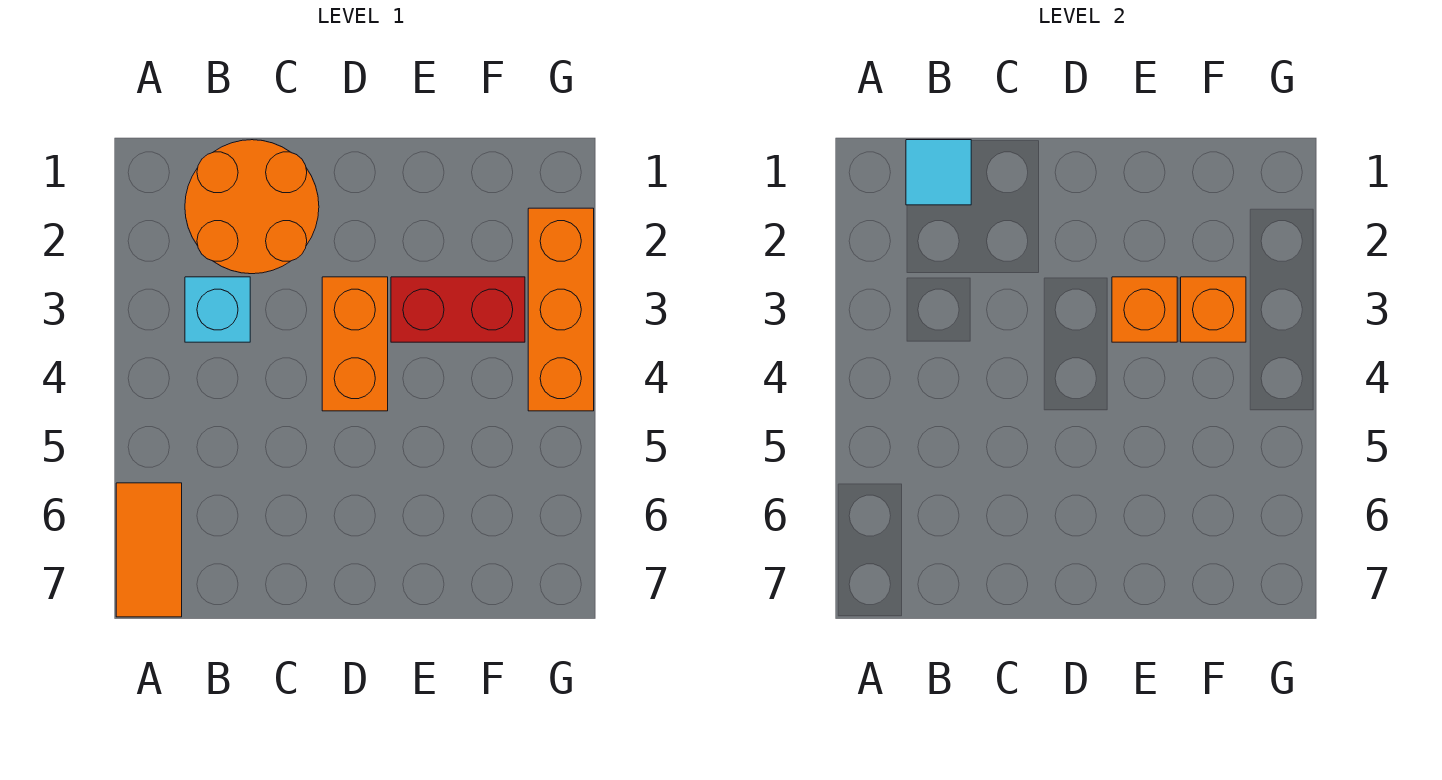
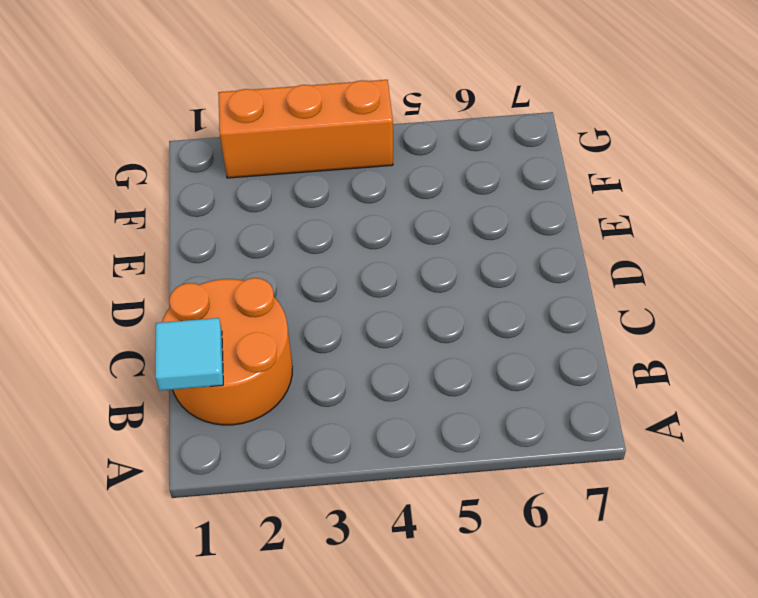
none -> orange tile A6:A7 level 1
none -> cyan brick B3 level 1

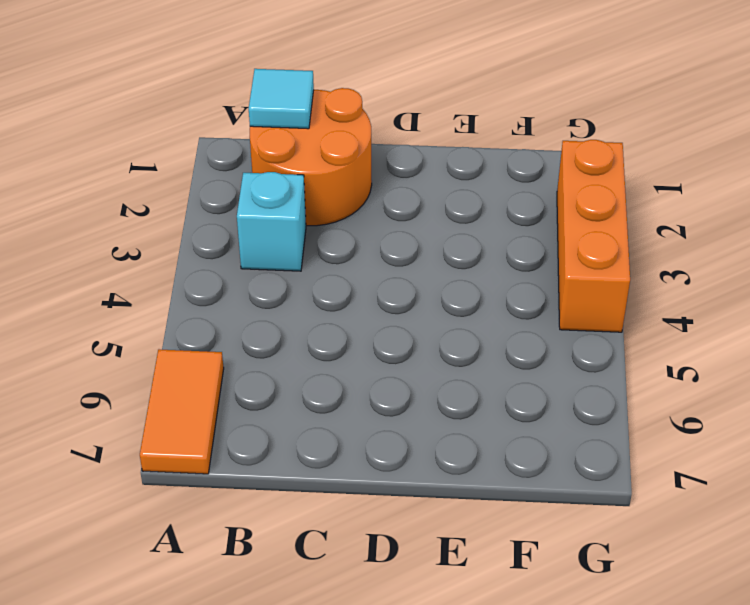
none -> orange brick D3:D4 level 1
none -> red brick E3:F3 level 1

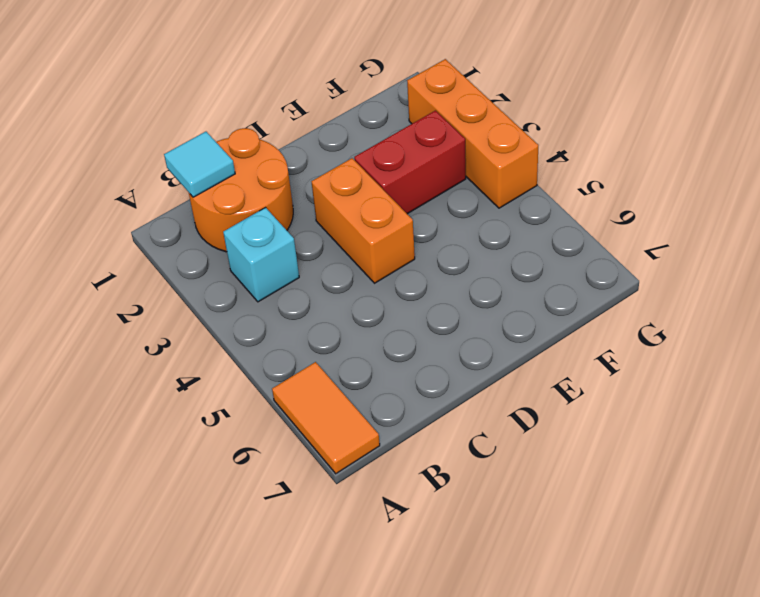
none -> orange brick E3 level 2
none -> orange brick F3 level 2

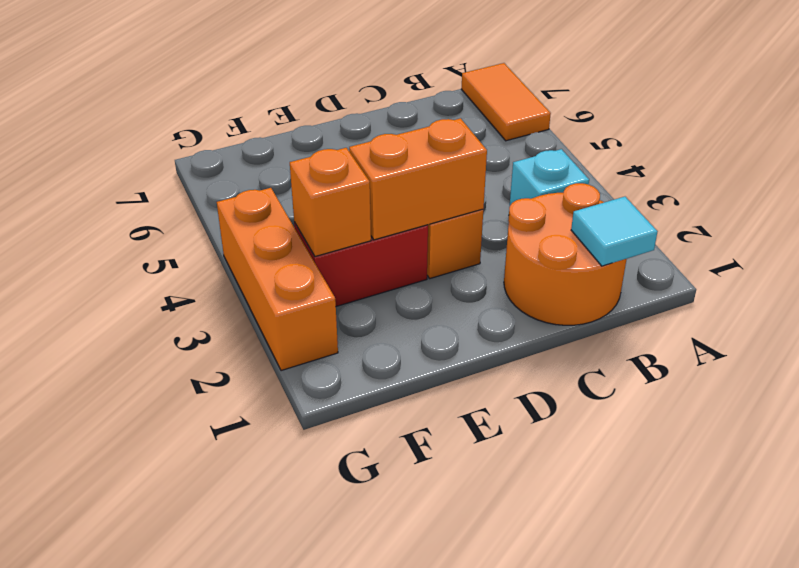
orange brick D3:E3 level 2 -> orange brick E3 level 2

